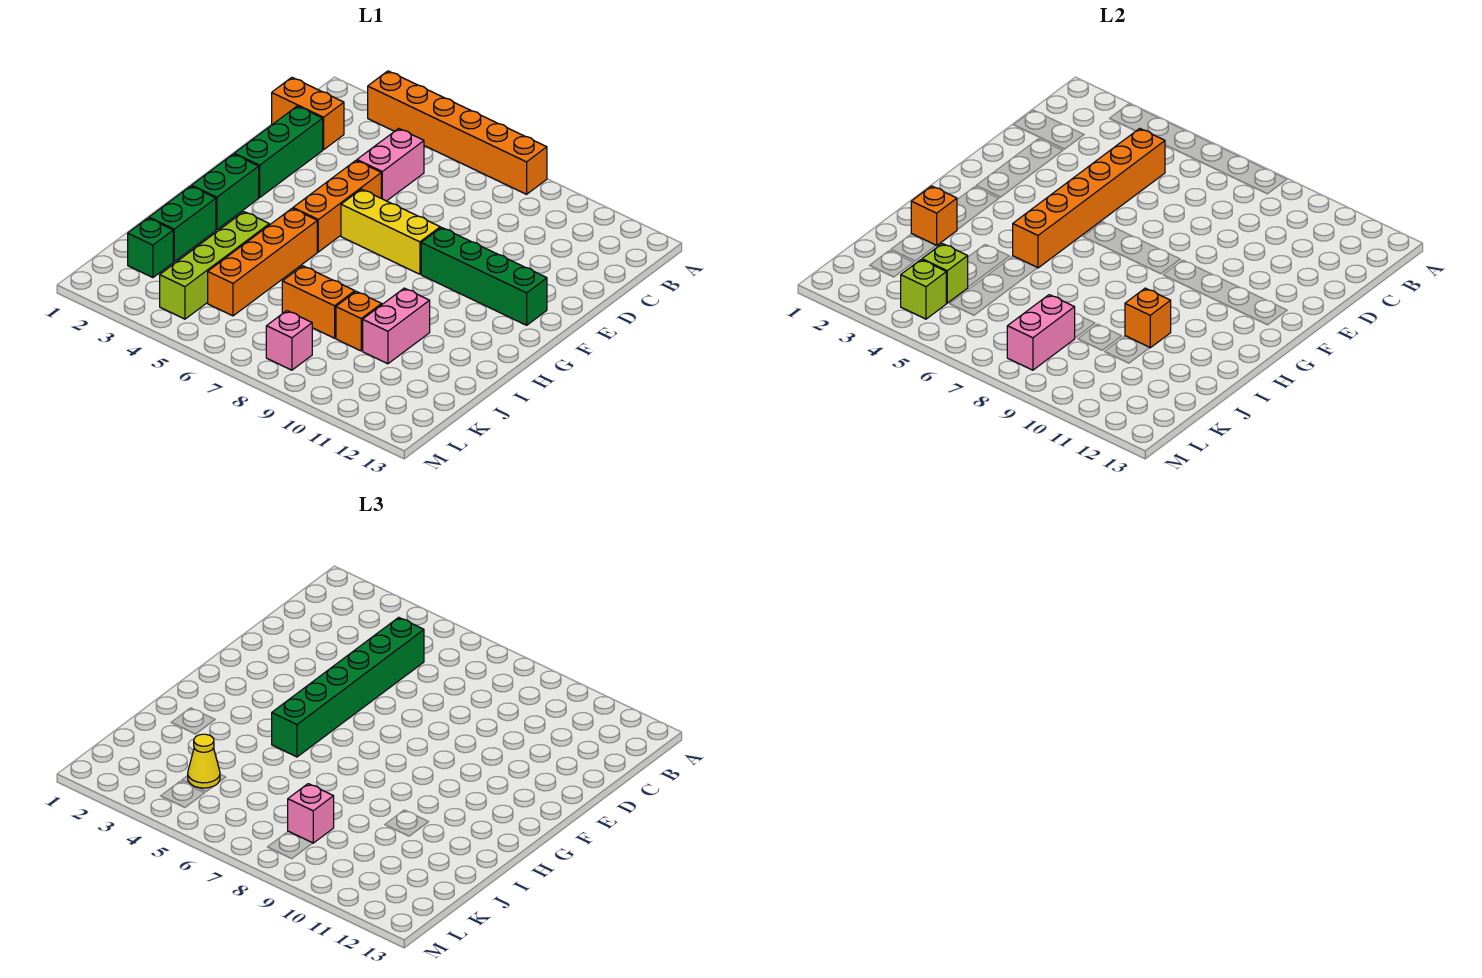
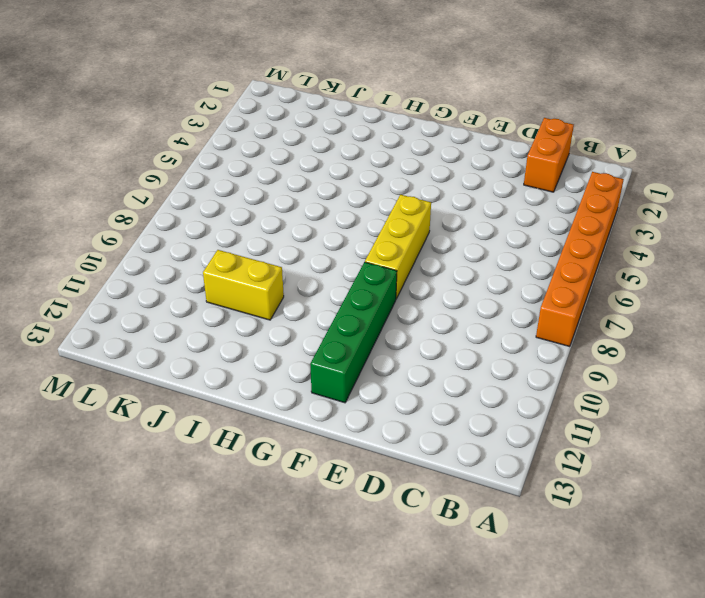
yellow brick I10:J10 level 1 -> pink brick I10:J10 level 1
none -> pink brick C5:D5 level 1
none -> green brick D2:F2 level 1
none -> orange brick E5:G5 level 1

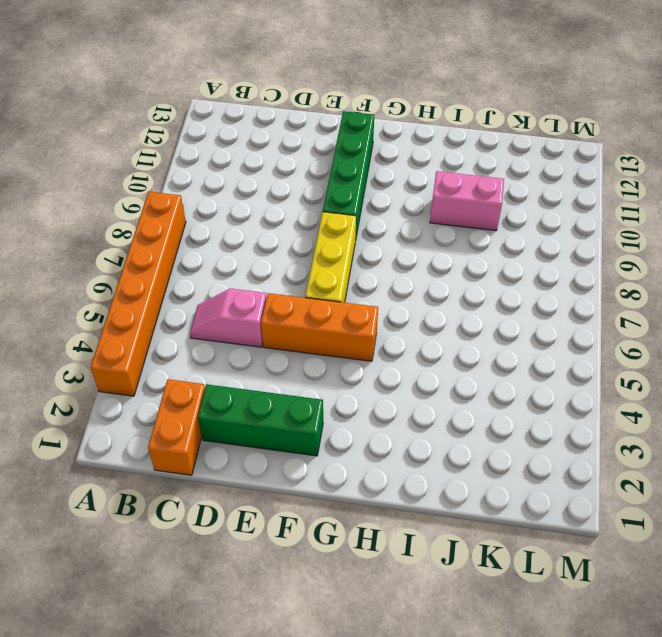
pink slope C5:D5 level 1 top D -> pink brick C5:D5 level 1
none -> green brick G2:H2 level 1
none -> orange brick H5:K5 level 1
none -> green brick I2:J2 level 1

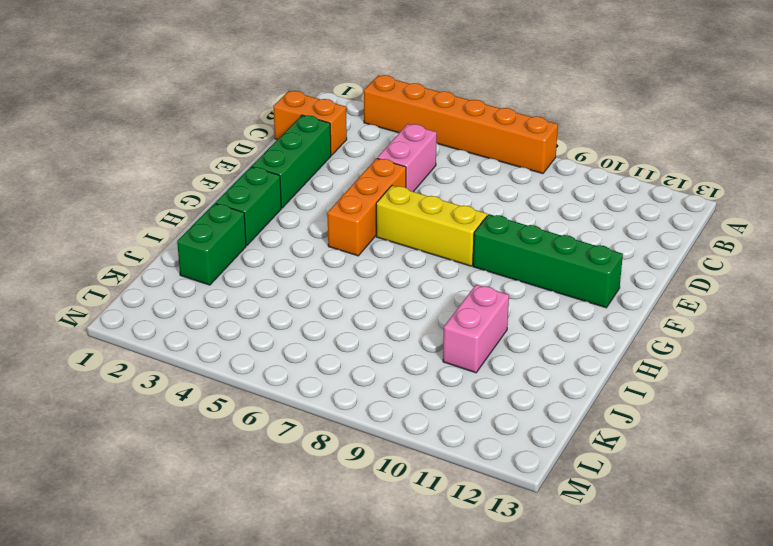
none -> orange brick H5:K5 level 1
none -> lime brick I4:L4 level 1
none -> orange brick J7:J8 level 1

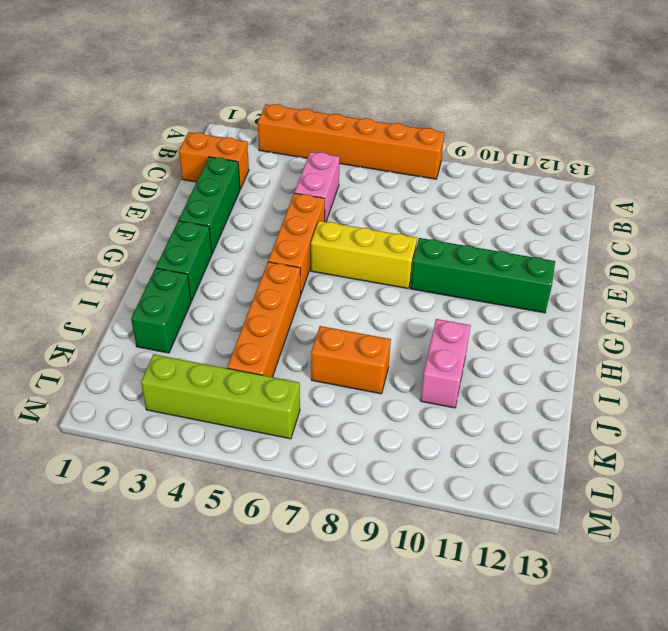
lime brick L3:L6 level 1 -> lime brick I4:L4 level 1
none -> orange brick J9 level 1
none -> green brick K2 level 1
none -> pink brick L8 level 1

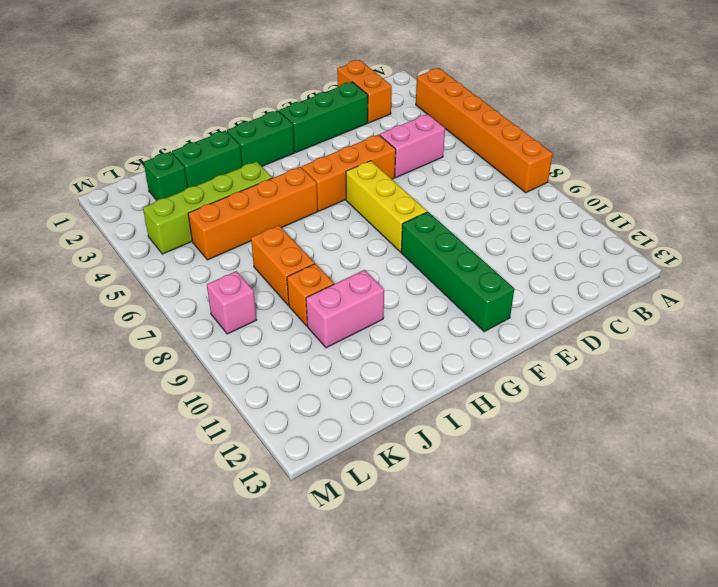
none -> orange brick C5:H5 level 2
none -> orange brick I2 level 2
none -> orange brick I10 level 2

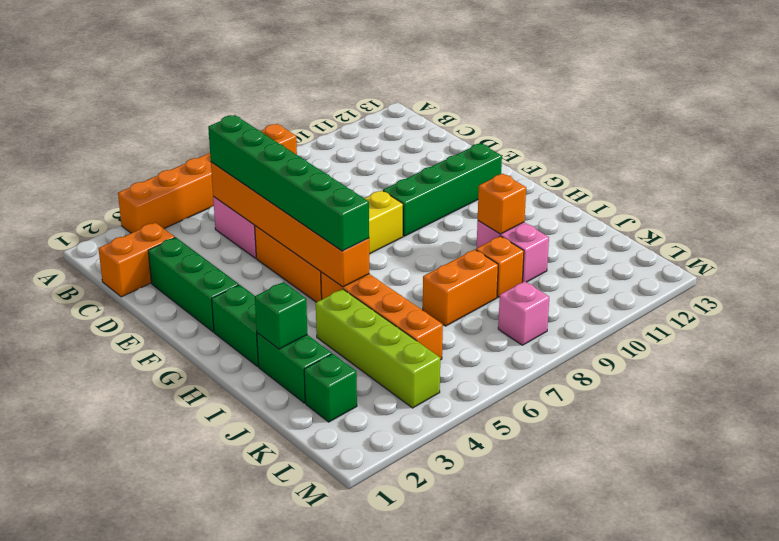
green brick I2 level 2 -> orange brick I2 level 2
none -> lime brick K4 level 2
none -> pink brick K8:L8 level 2
none -> lime brick L4 level 2

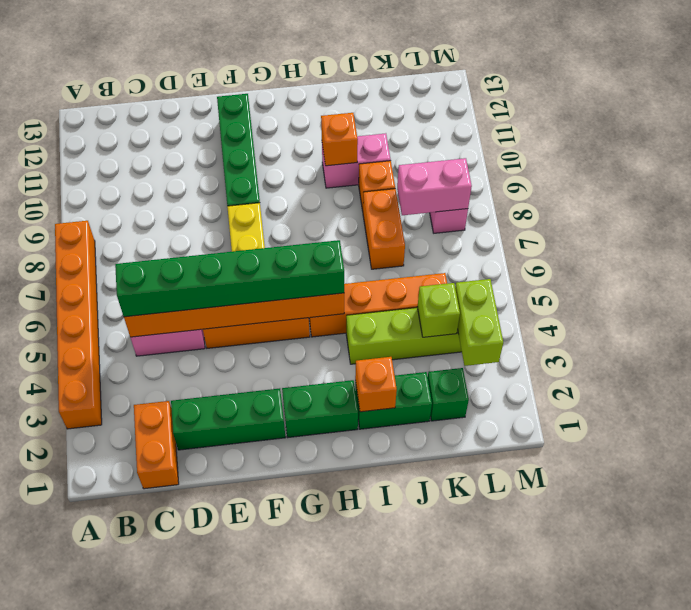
lime brick L3:L4 level 2 -> lime brick L4 level 2
none -> yellow cone K4 level 3
none -> pink brick K8 level 3

